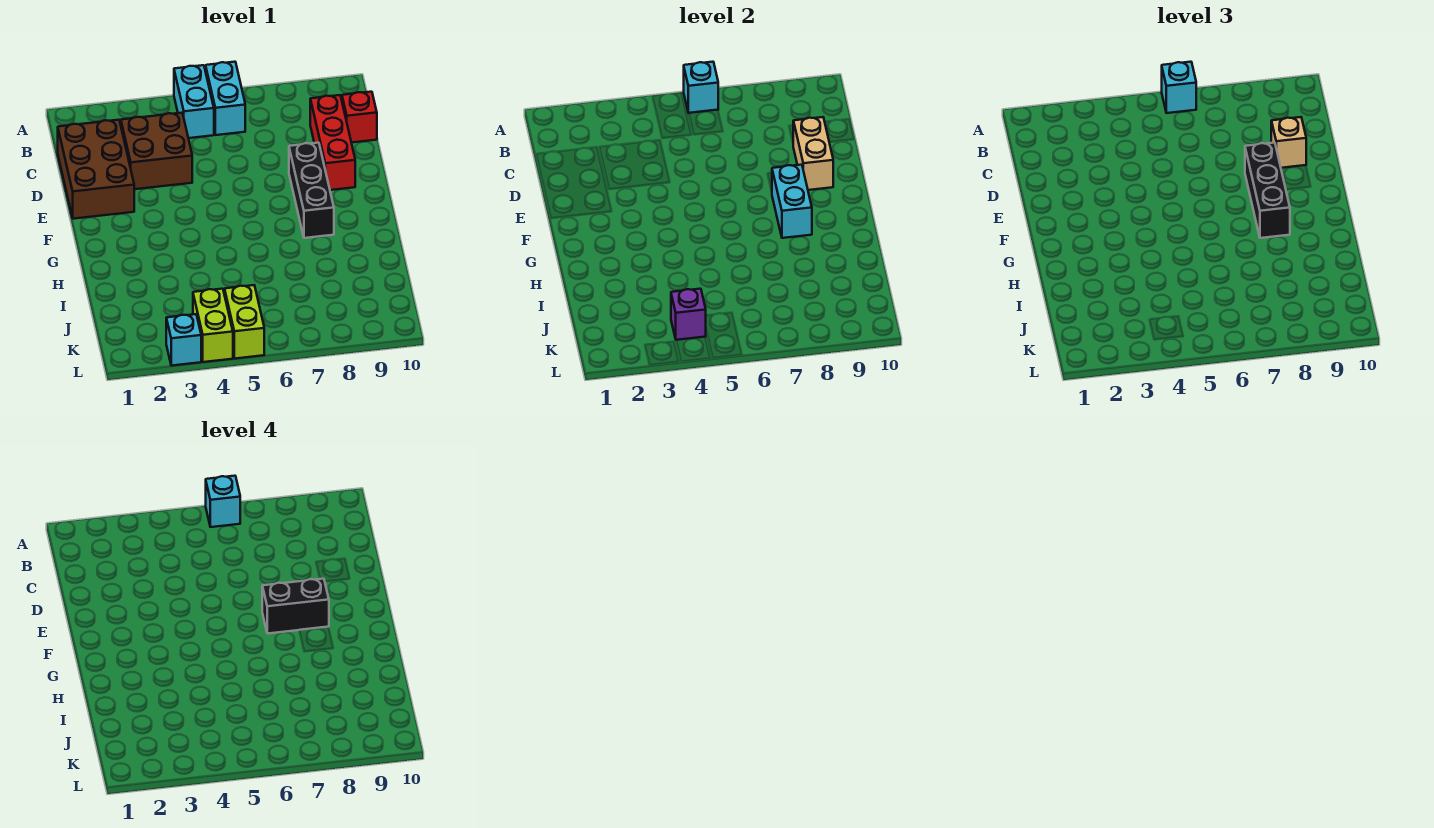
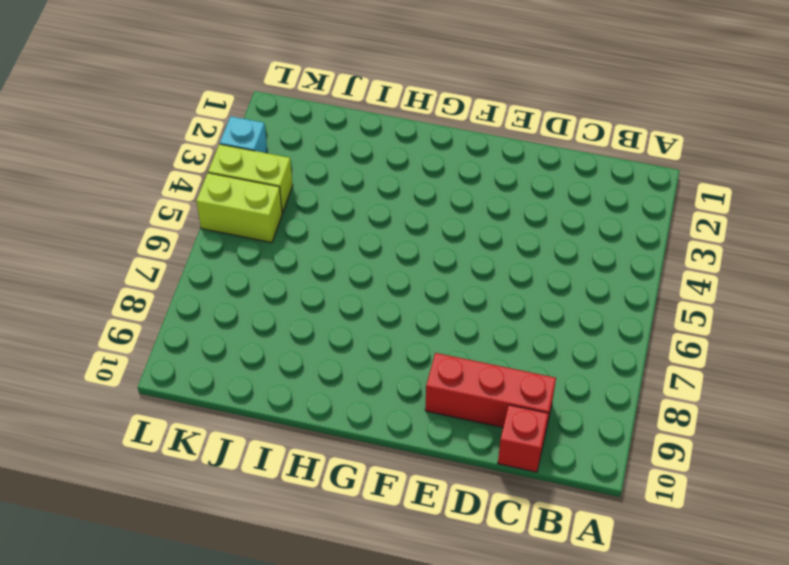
none -> cyan brick A5:B5 level 1
none -> cyan brick A6:B6 level 1
none -> brown brick C1:E2 level 1

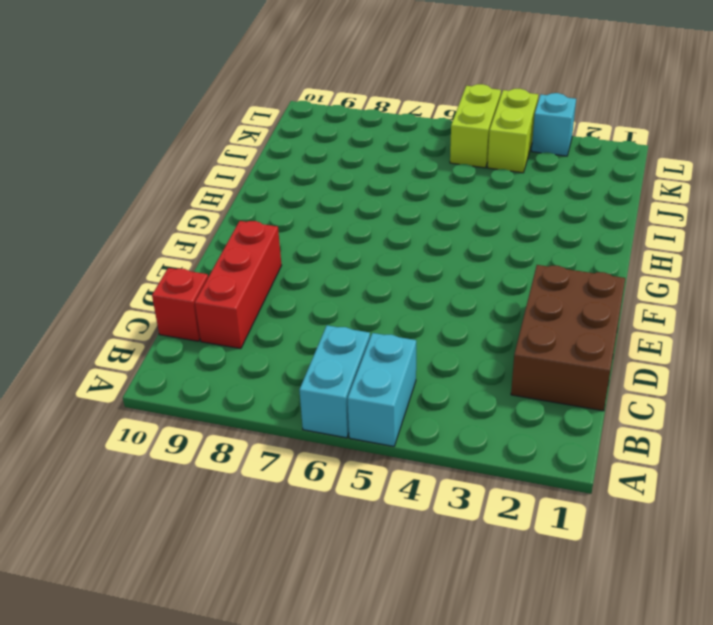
none -> brown brick C3:D4 level 1
none -> black brick E8:G8 level 1
none -> cyan brick A6 level 2

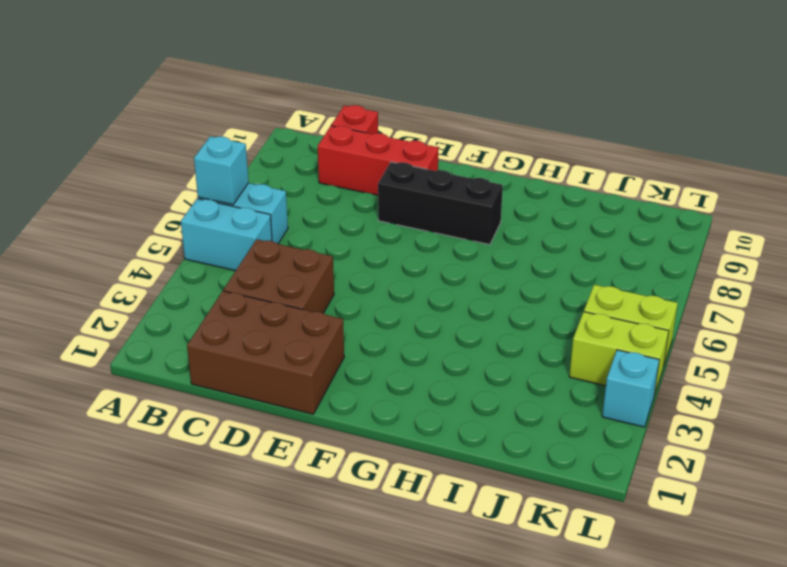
none -> tan brick D9:E9 level 2
none -> cyan brick F8:G8 level 2
none -> purple brick K4 level 2

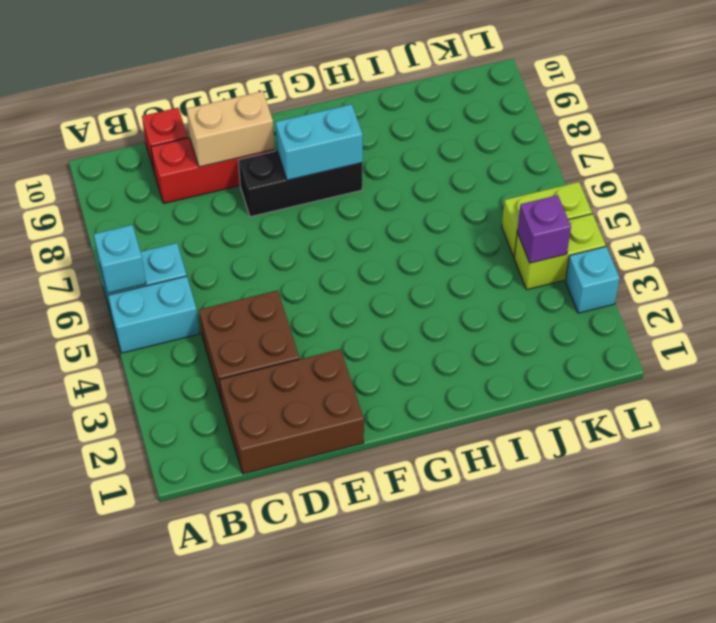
none -> cyan brick A6 level 3
none -> tan brick D9 level 3
none -> black brick E8:G8 level 3

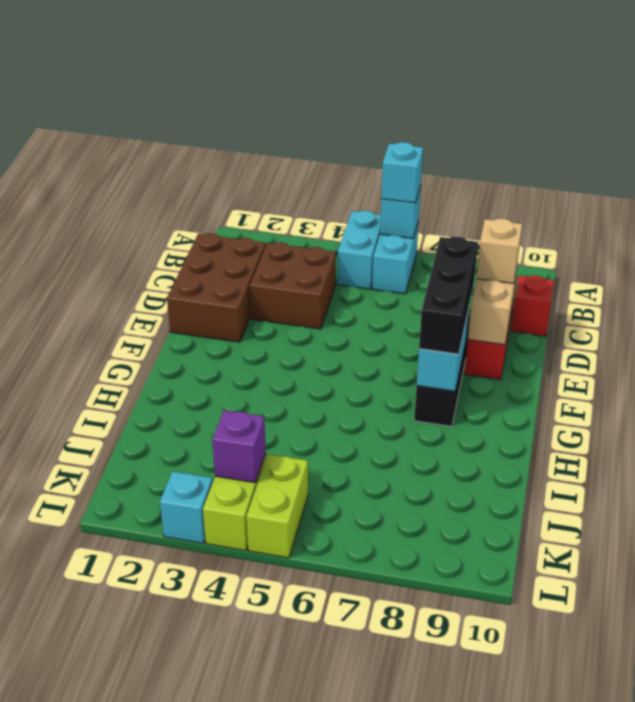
none -> cyan brick A6 level 4
none -> black brick F7:F8 level 4

